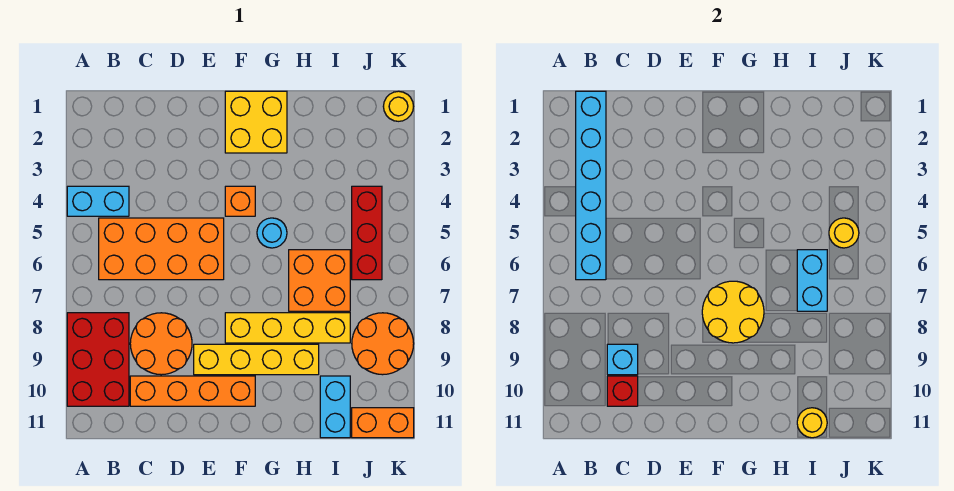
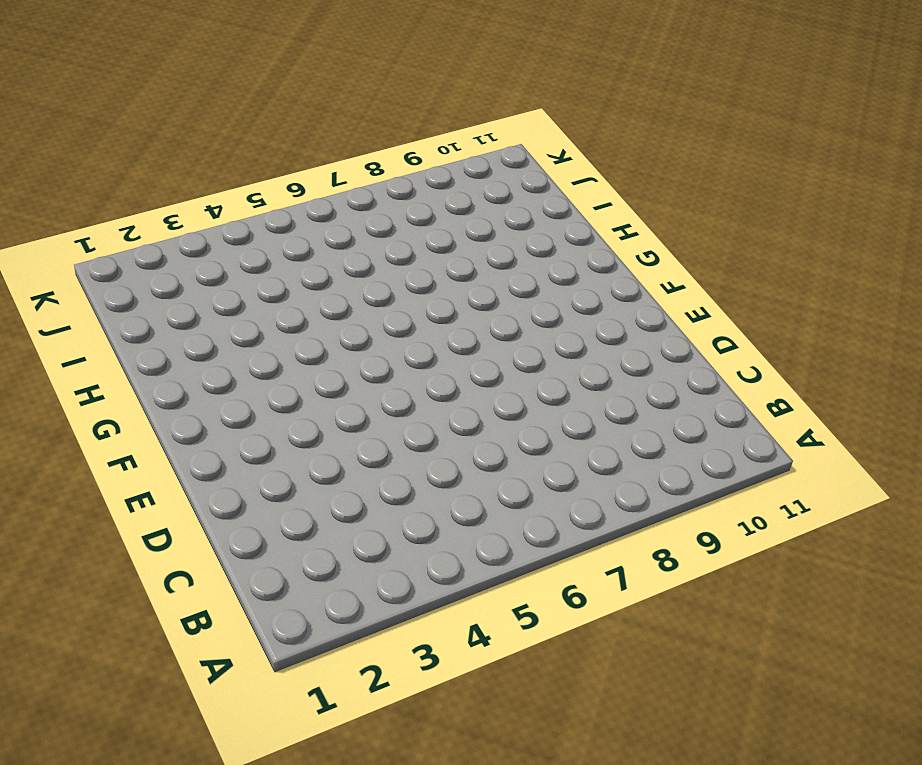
none -> cyan brick A4:B4 level 1
none -> red brick A8:B10 level 1
none -> orange brick B5:E6 level 1

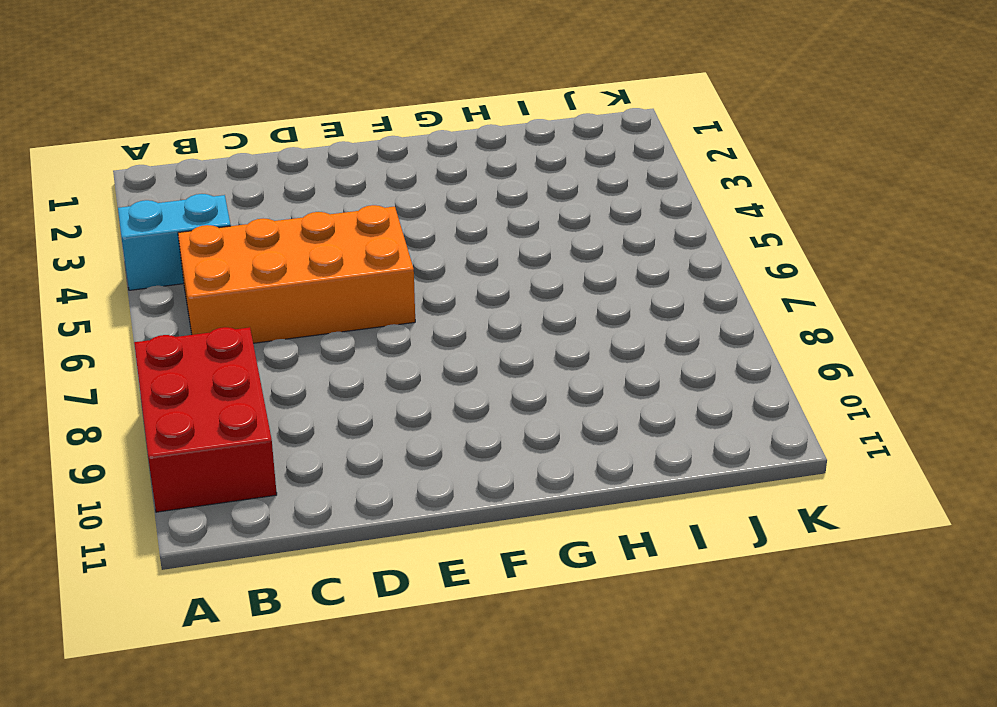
none -> orange round brick C8:D9 level 1
none -> orange brick C10:F10 level 1
none -> yellow brick E9:H9 level 1

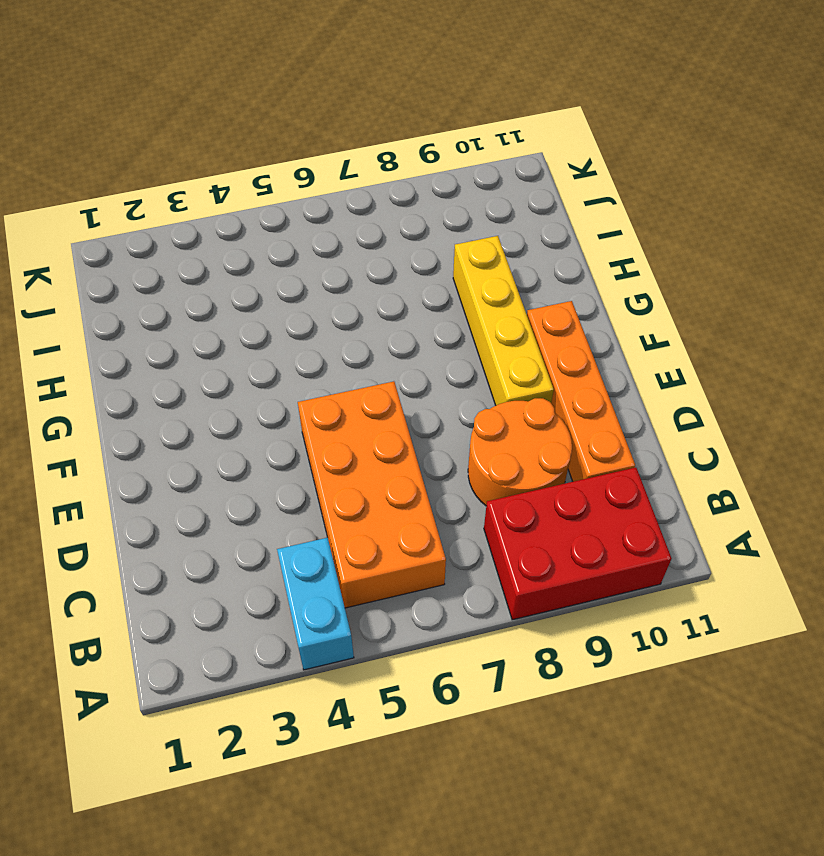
none -> yellow brick F1:G2 level 1
none -> orange brick F4 level 1
none -> yellow brick F8:I8 level 1

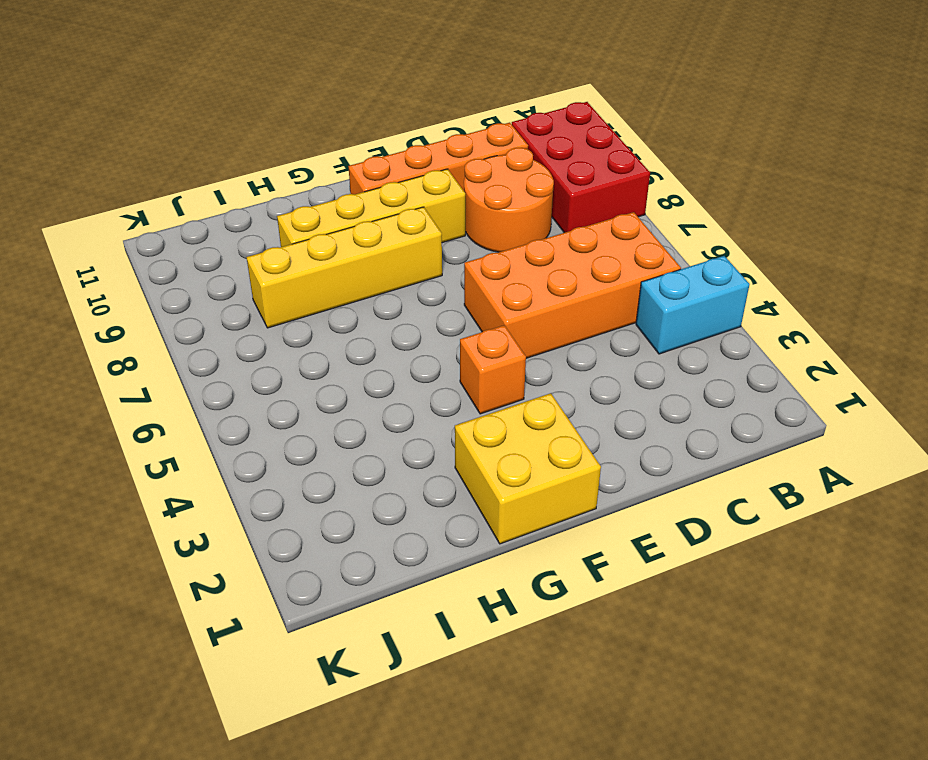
none -> cyan round brick G5 level 1
none -> orange brick H6:I7 level 1
none -> cyan brick I10:I11 level 1

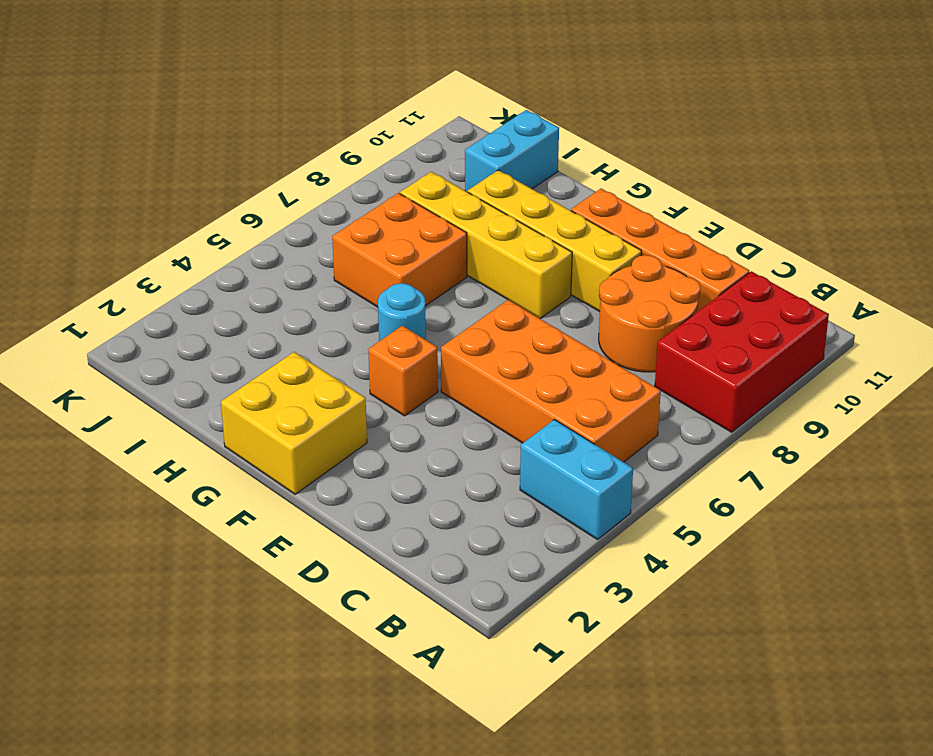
none -> red brick J4:J6 level 1
none -> orange round brick J8:K9 level 1
none -> orange brick J11:K11 level 1

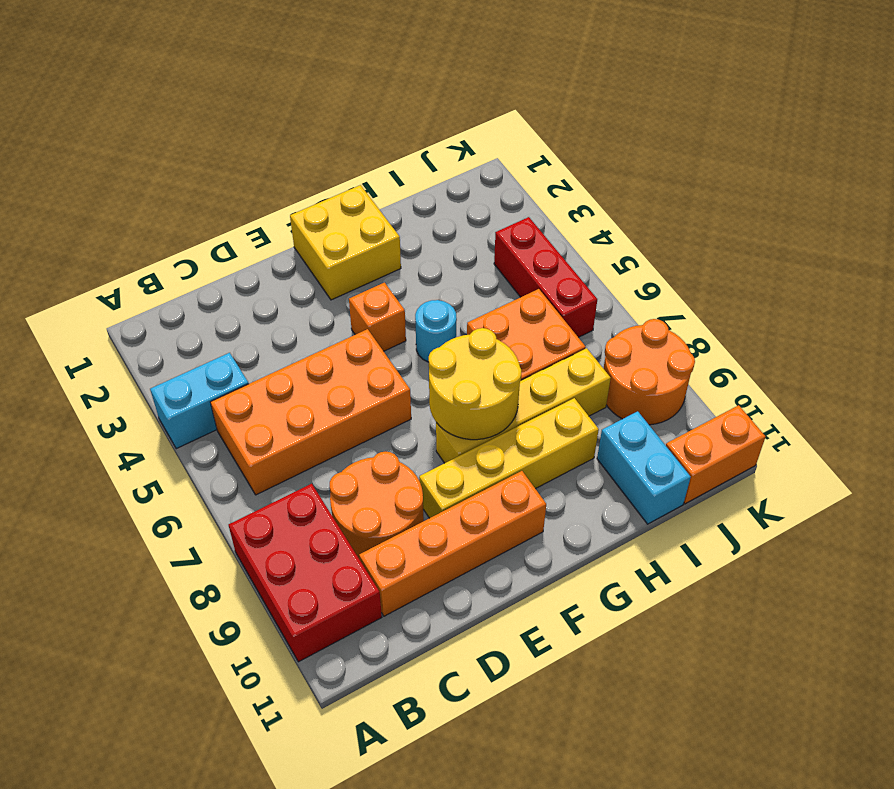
none -> yellow round brick K1 level 1
none -> cyan brick B1:B6 level 2
none -> cyan brick C9 level 2

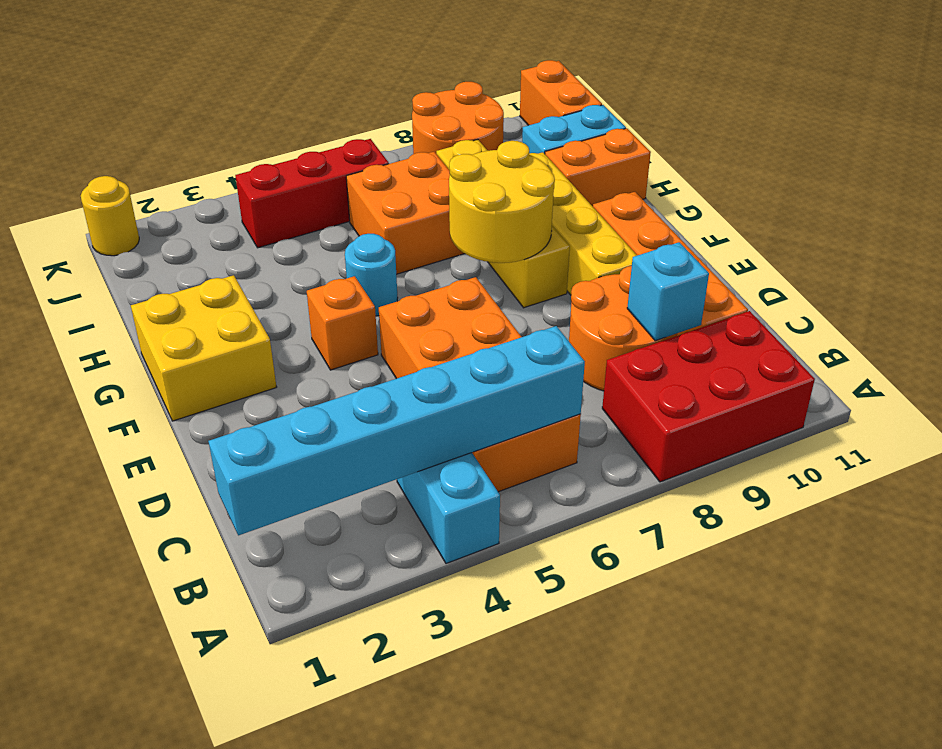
orange brick H10:H11 level 1 -> none
none -> red brick C10 level 2
none -> cyan brick I6:I7 level 2
none -> yellow round brick I11 level 2

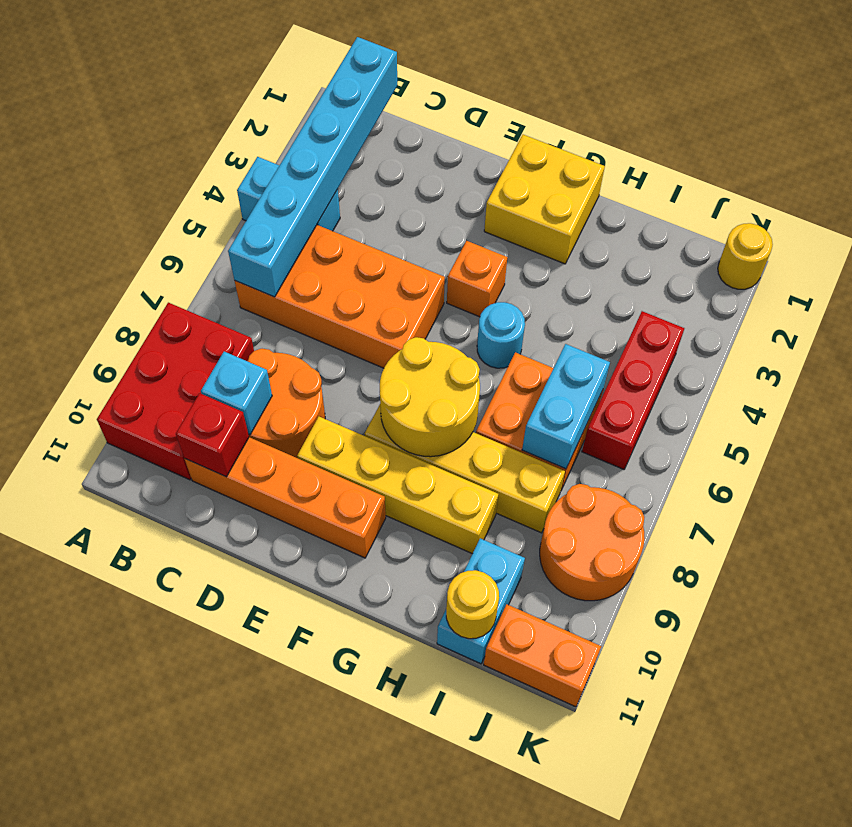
none -> yellow round brick J5 level 2

